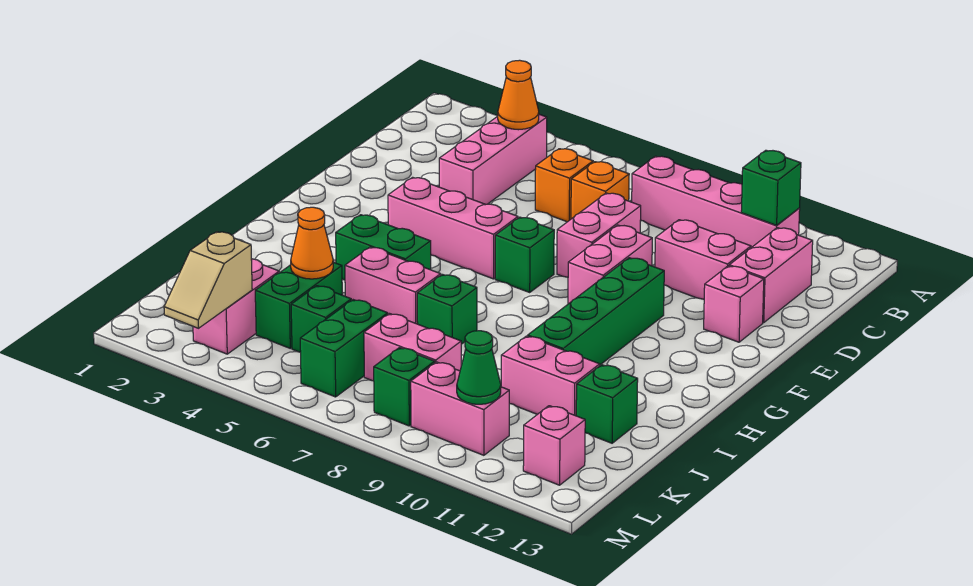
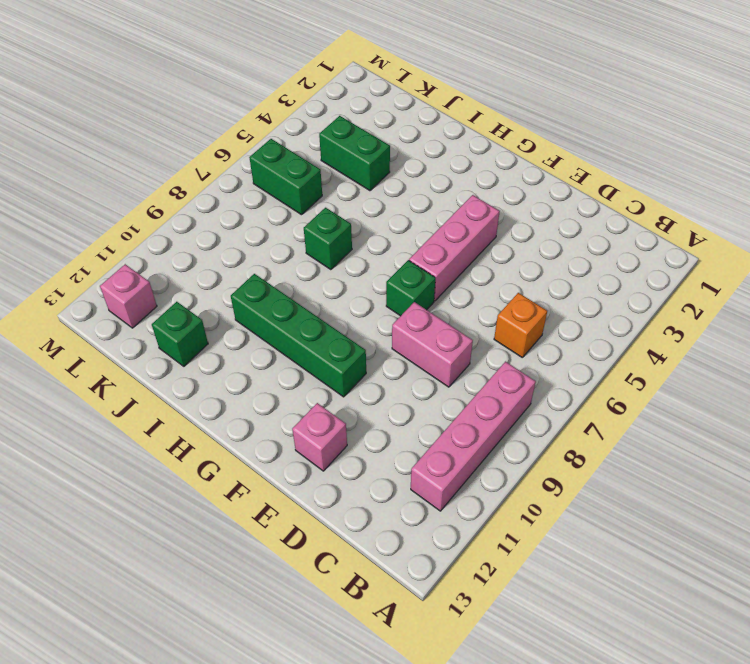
none -> pink brick B4:D4 level 1
none -> orange brick C7 level 1
none -> pink brick C12:D12 level 1
none -> pink brick D10:D11 level 1

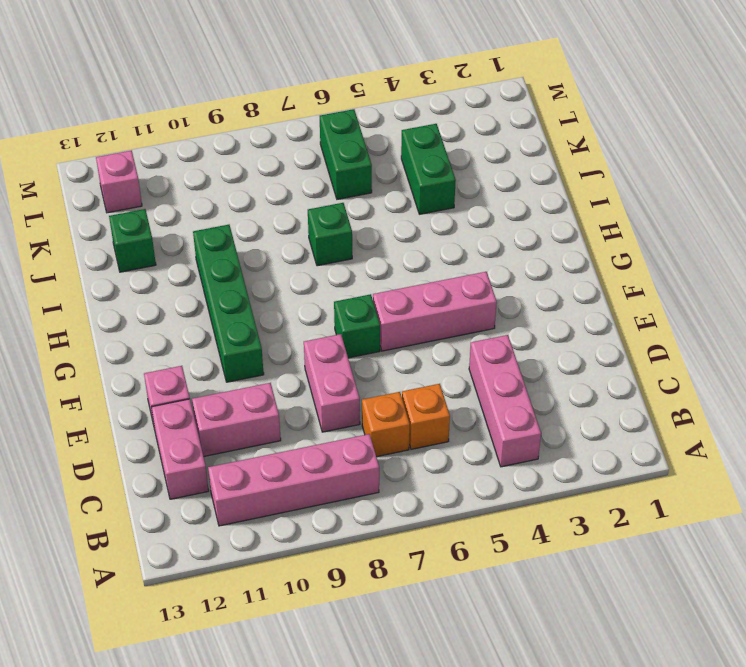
none -> pink brick E9:F9 level 1
none -> green brick H4:H5 level 1
none -> pink brick I5:I6 level 1
none -> pink brick J10:J11 level 1

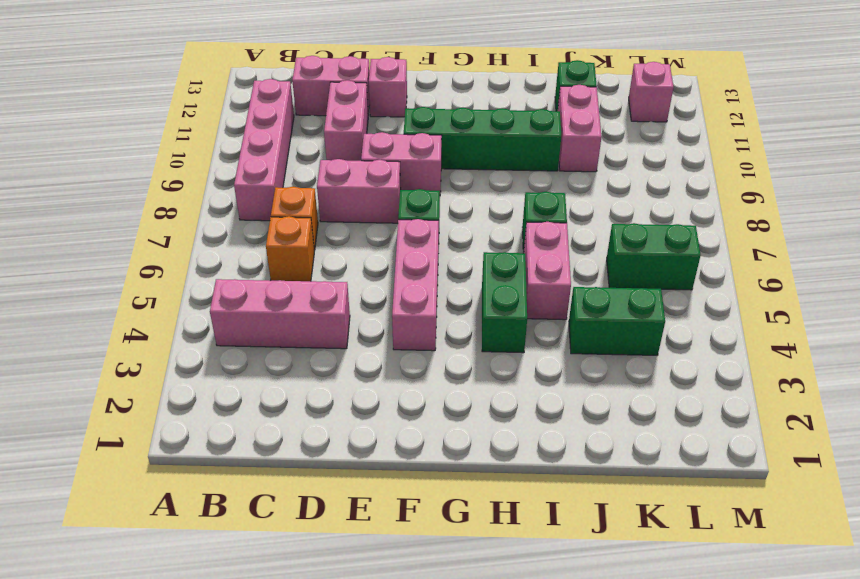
none -> pink brick K3:L3 level 1
none -> green brick K5 level 1
none -> pink brick K7:K8 level 1
none -> green brick L8 level 1

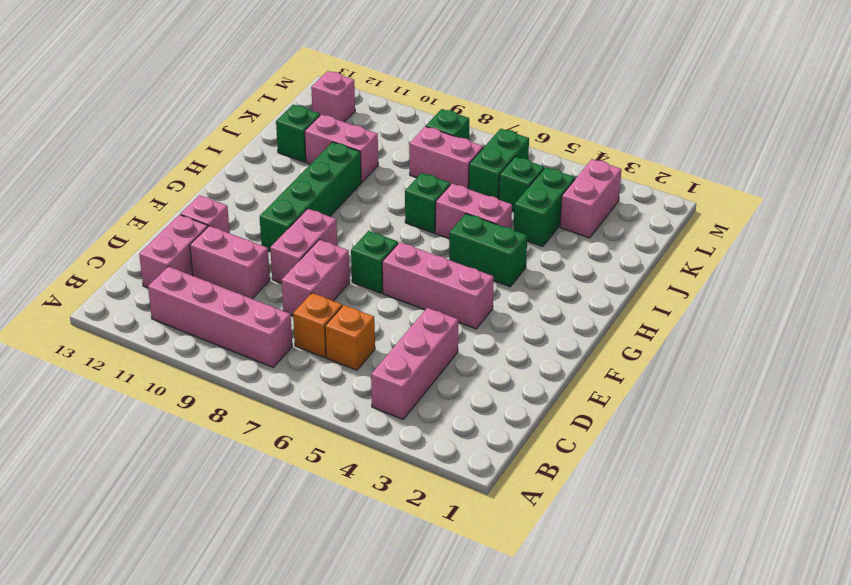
none -> pink brick L9:L10 level 1
none -> orange cone B4 level 2
none -> green brick B11 level 2
none -> orange cone J4 level 2

